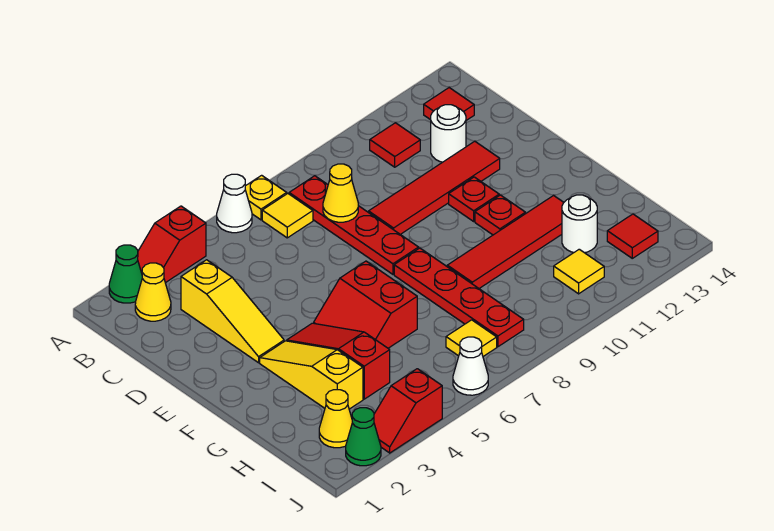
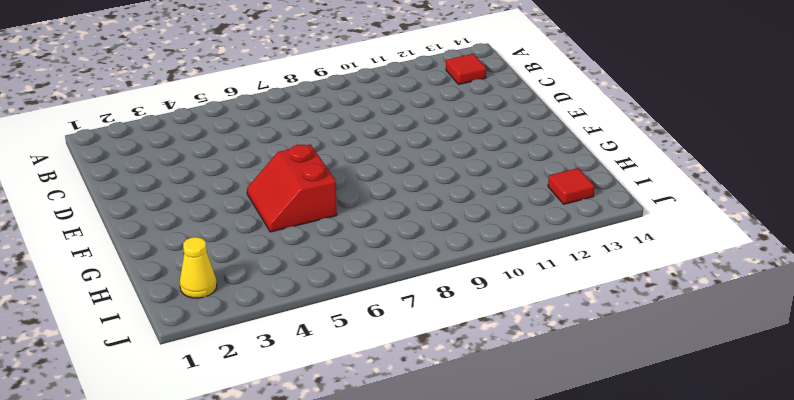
none -> green cone A2 level 1
none -> red slope A3:A4 level 1 top 4
none -> white cone A6 level 1

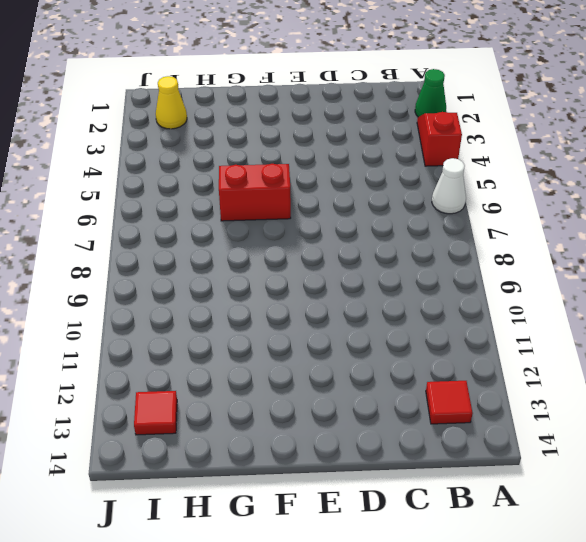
none -> yellow plate A7 level 1
none -> yellow cone B2 level 1
none -> yellow tile B7 level 1

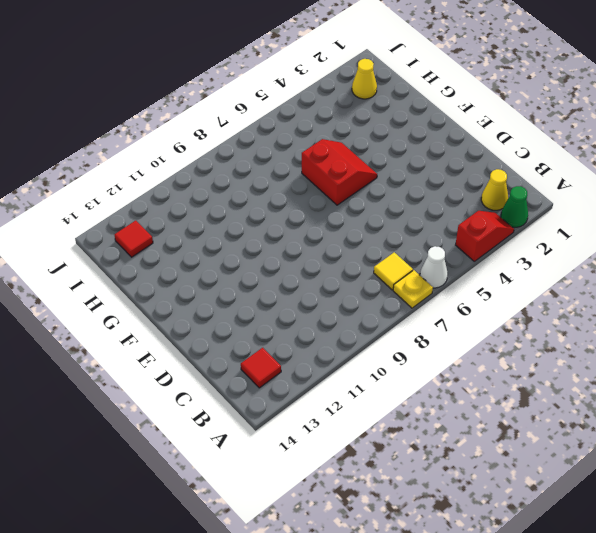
none -> red plate B8:E8 level 1
none -> red tile B11 level 1
none -> yellow slope C3:E3 level 1 top C

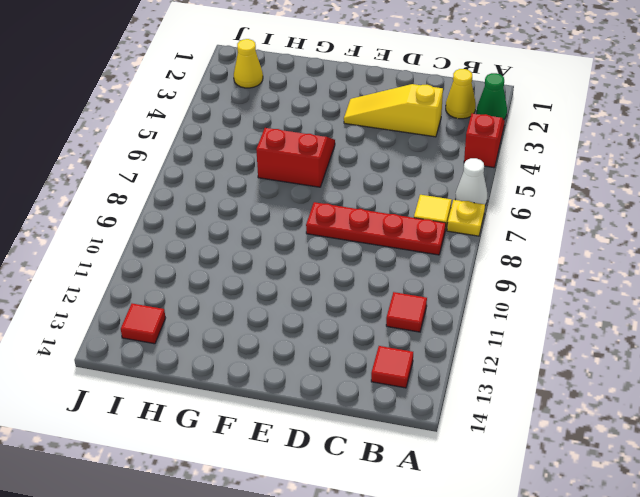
none -> white round brick C12 level 1
none -> red tile D9:D12 level 1
none -> red plate E11 level 1

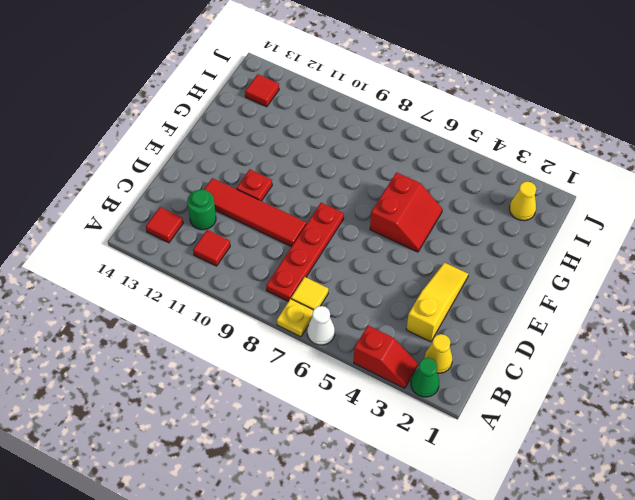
green round brick C12 level 1 -> white round brick C12 level 1
none -> yellow slope F3:H3 level 1 top H
none -> red slope F4:H4 level 1 top H
none -> red plate F8:I8 level 1

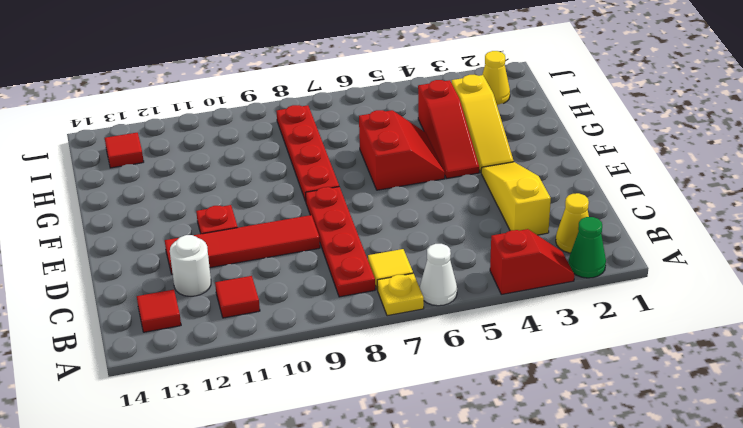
none -> red plate F11 level 1
none -> red tile G9:G12 level 1
none -> white round brick H12 level 1

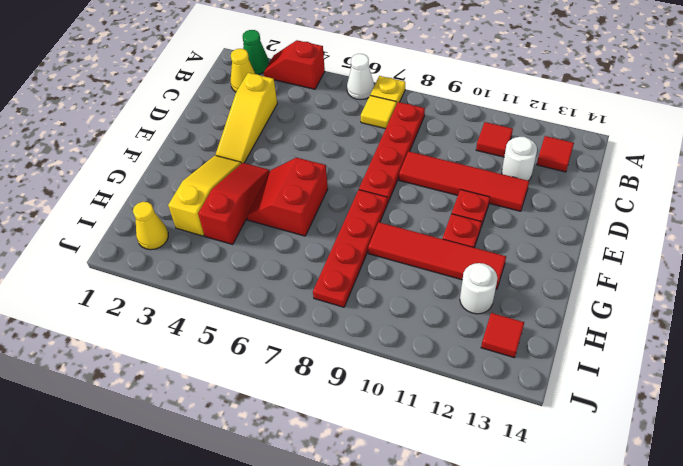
none -> yellow tile I7 level 1
none -> yellow tile I11 level 1
none -> green cone J2 level 1

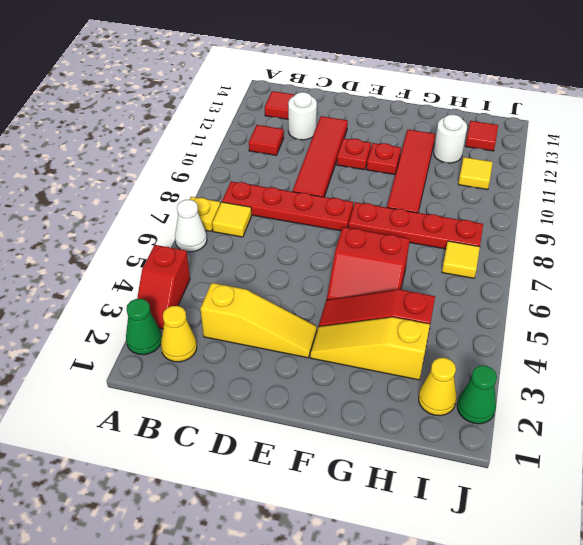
none -> red slope J3:J4 level 1 top 4
none -> white cone J6 level 1
none -> yellow cone C8 level 2

